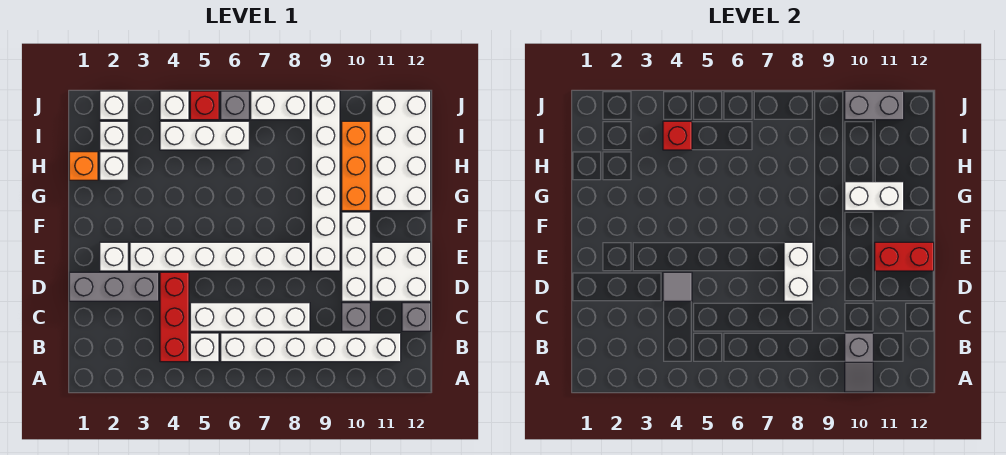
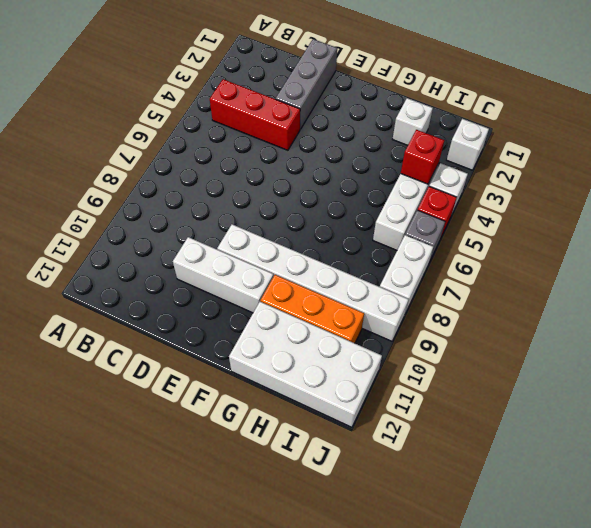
none -> white brick B5 level 1
none -> white brick B6:B11 level 1
none -> white brick C5:C8 level 1
none -> grey brick C10 level 1

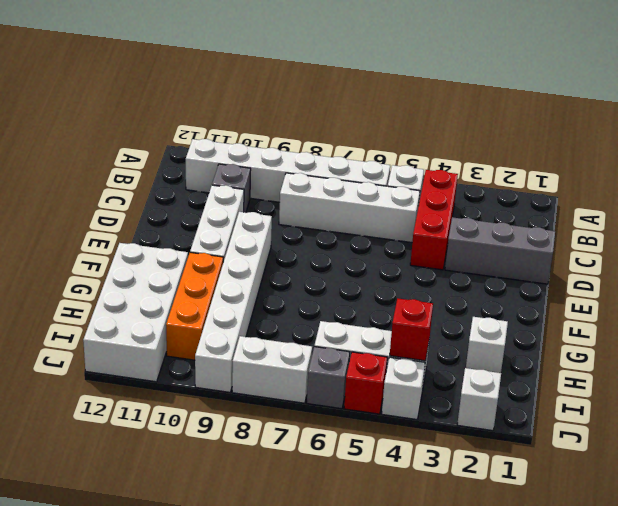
none -> grey brick C12 level 1
none -> white brick D11:E12 level 1
none -> white brick E2 level 1
none -> white brick E3:E8 level 1

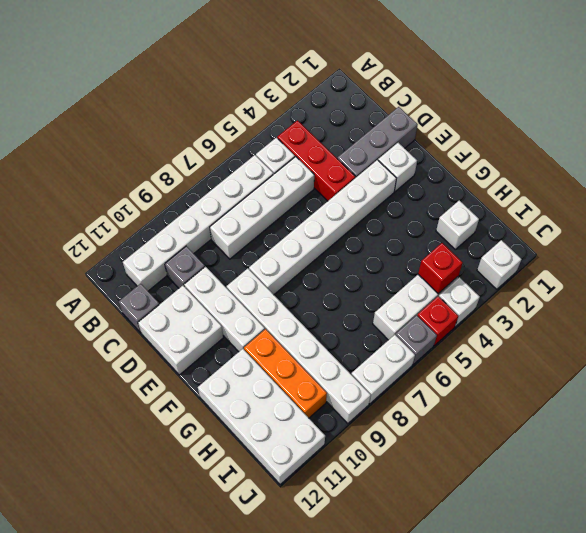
none -> orange brick H1 level 1
none -> white brick I2 level 1
none -> grey slope A10:B10 level 2 top B
none -> grey tile D4 level 2

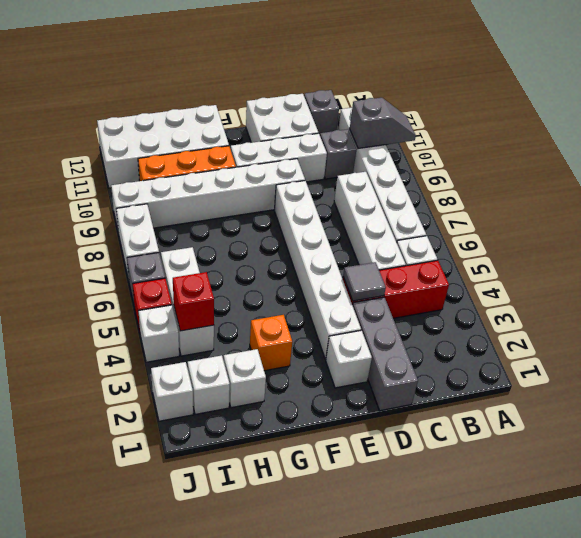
orange brick G3 level 1 -> orange brick H1 level 1
none -> white brick D8:E8 level 2
none -> red brick E11:E12 level 2
none -> white brick G10:G11 level 2
none -> grey brick J10:J11 level 2

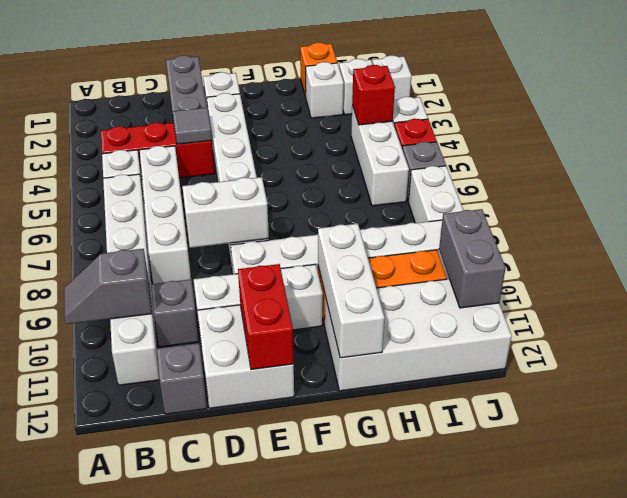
white brick G10:G12 level 2 -> white brick G10:G11 level 2

